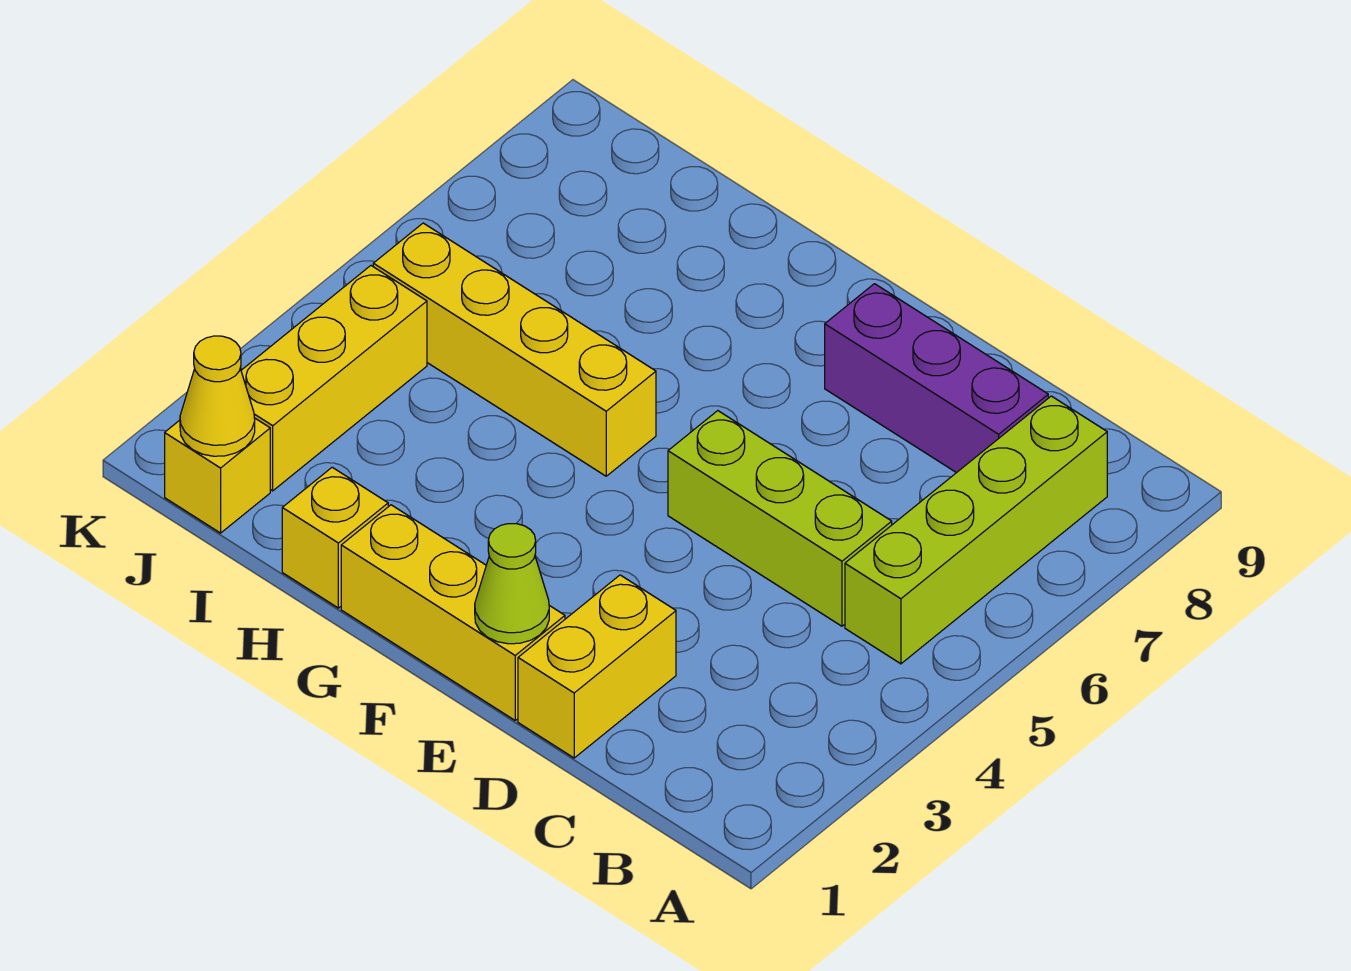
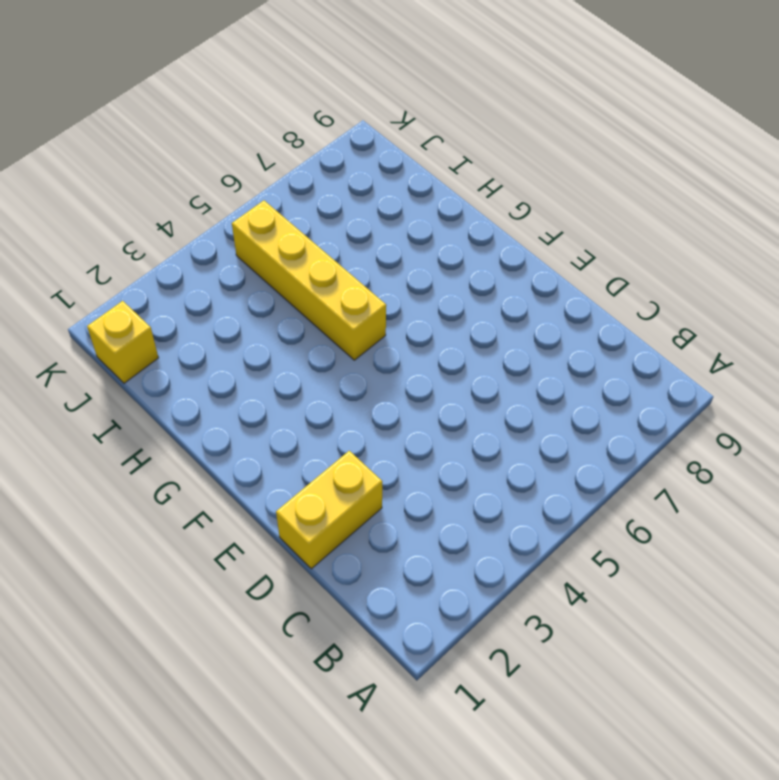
none -> lime brick B5:B8 level 1
none -> lime brick C5:E5 level 1

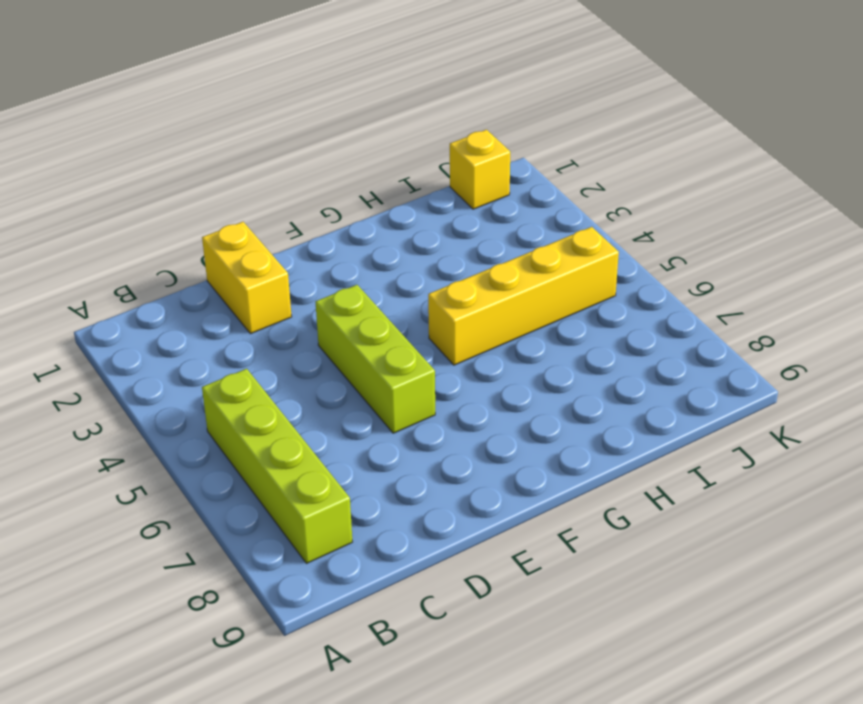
lime brick E4:E6 level 1 -> lime brick C5:E5 level 1
none -> purple brick C8:E8 level 1
none -> yellow brick E1:G1 level 1

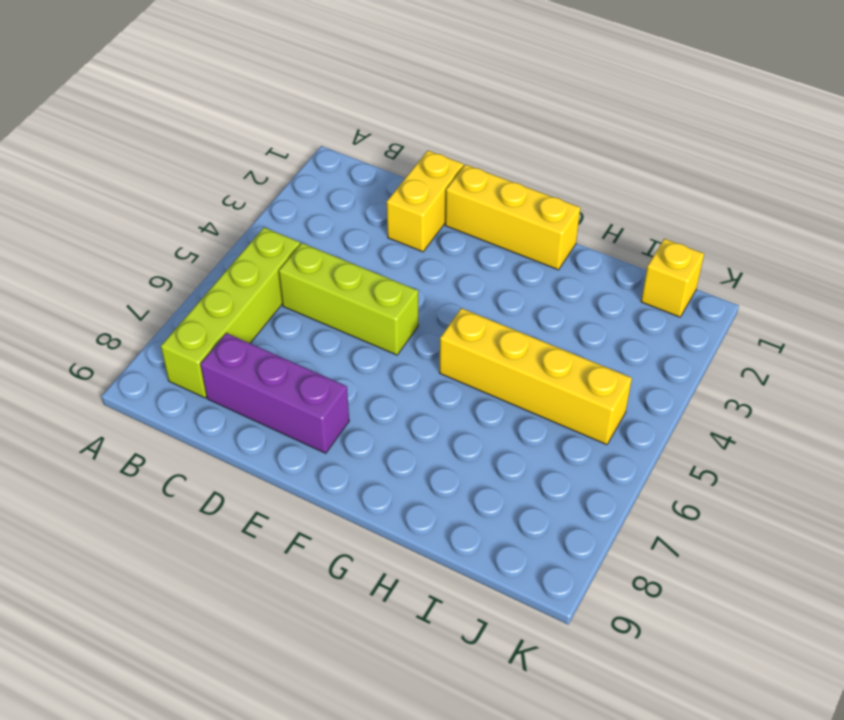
none -> yellow brick H1 level 1
none -> yellow brick J2:J4 level 1

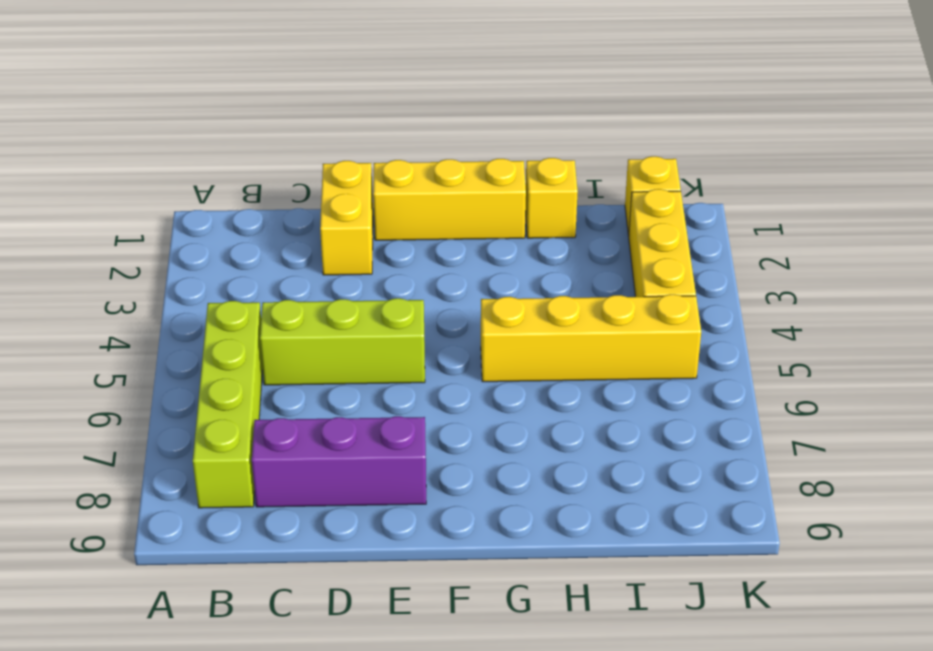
none -> lime cone E1 level 2
none -> yellow cone J1 level 2

